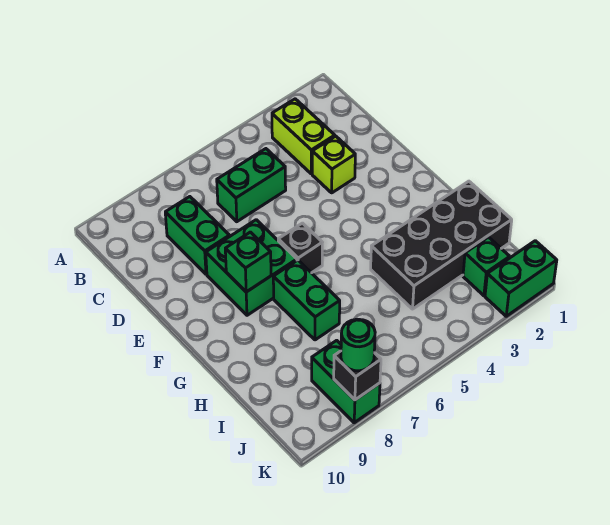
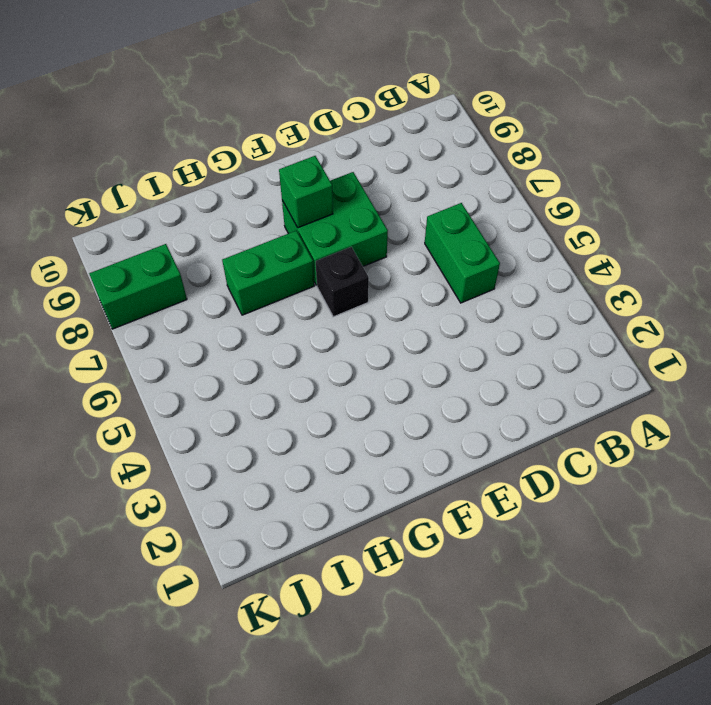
none -> lime brick B3:C3 level 1
none -> green brick C8:D8 level 1
none -> lime brick D3 level 1

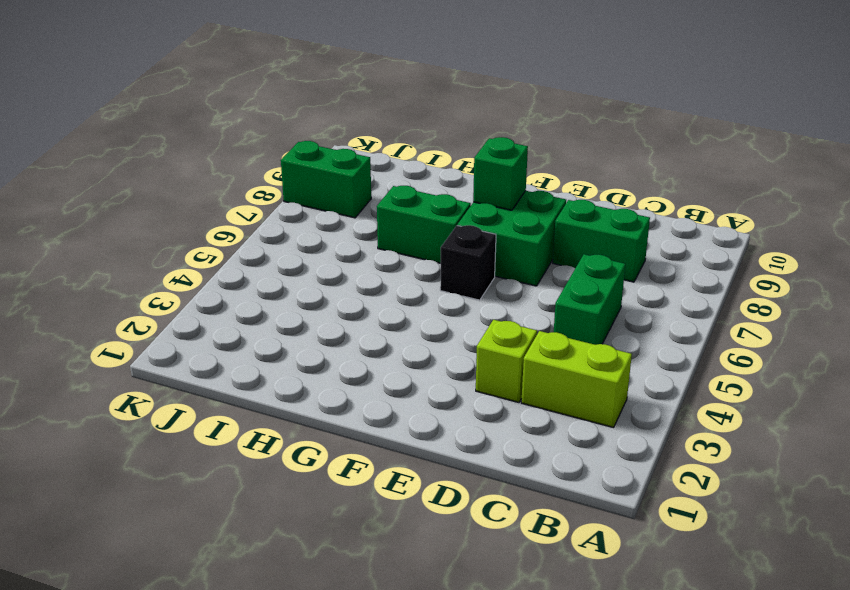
none -> black brick H1:I4 level 1
none -> green brick J2 level 1
none -> green brick K1:K2 level 1

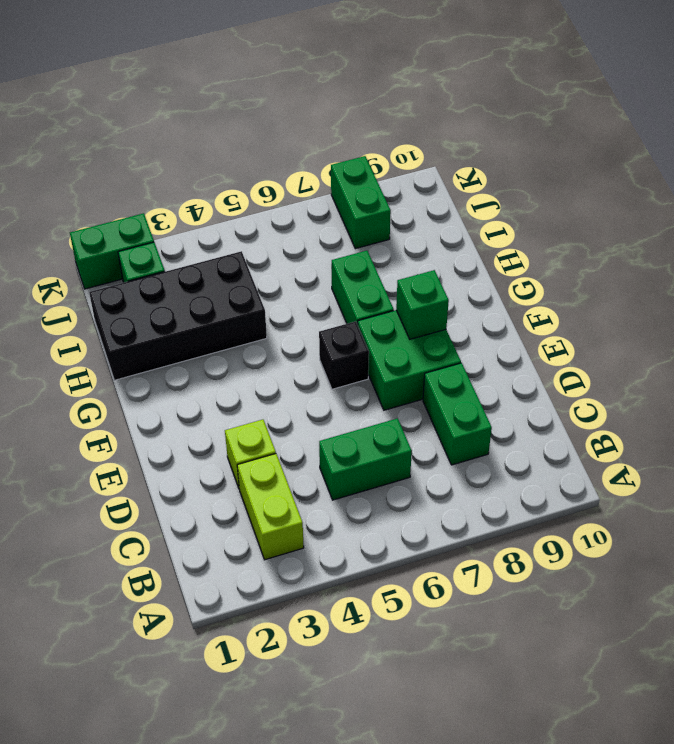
none -> black brick K8 level 2
none -> green round brick K8 level 3

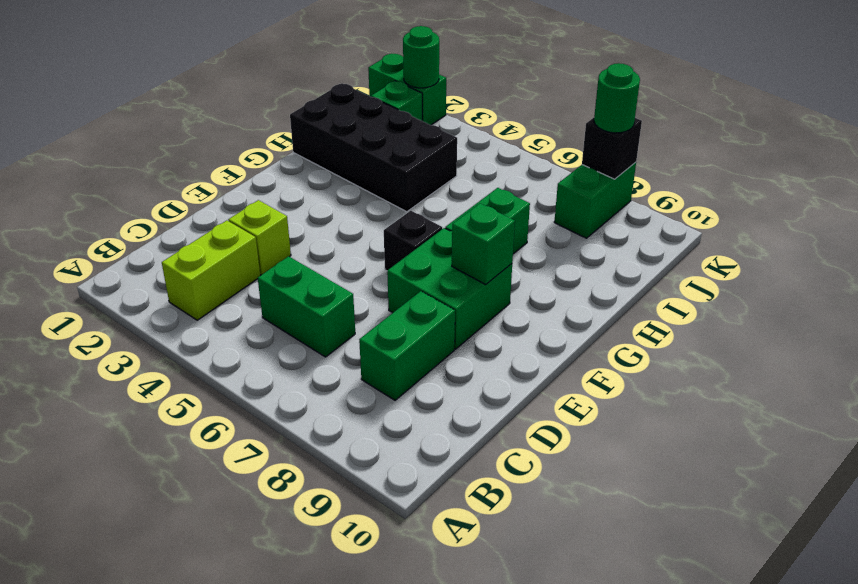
green round brick K2 level 2 -> none

